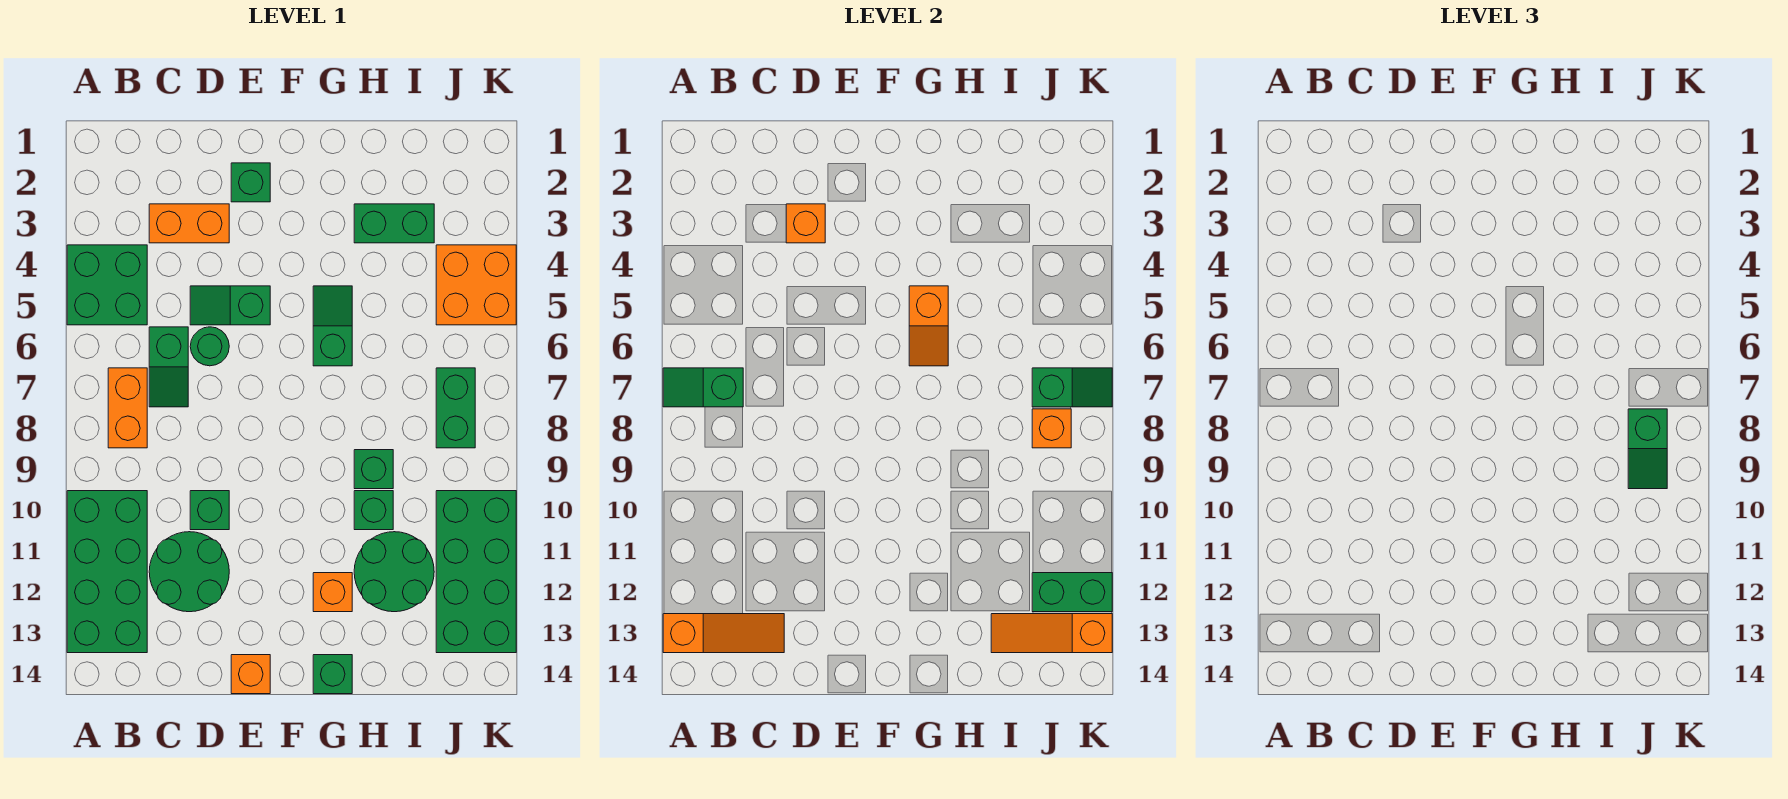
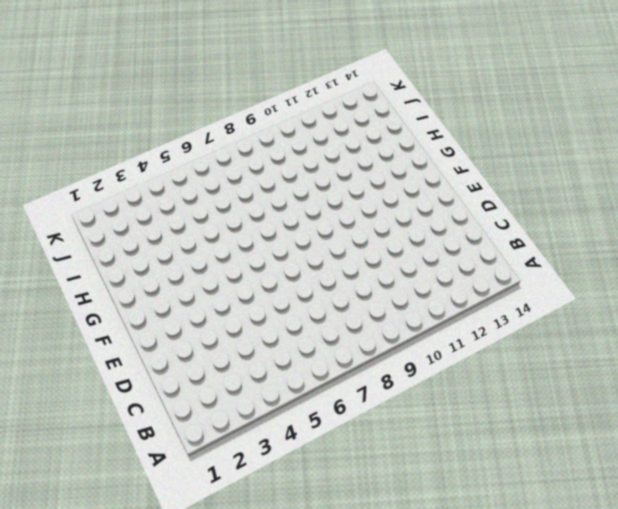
none -> green brick A4:B5 level 1
none -> green brick A10:B13 level 1
none -> orange brick B7:B8 level 1
none -> orange brick C3:D3 level 1

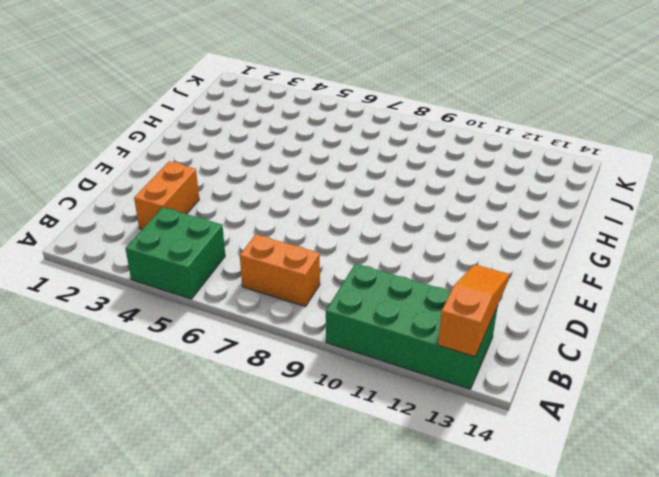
none -> green slope C6:C7 level 1 top 6
none -> green round brick C11:D12 level 1
none -> green slope D5:E5 level 1 top E
none -> green round brick D6 level 1

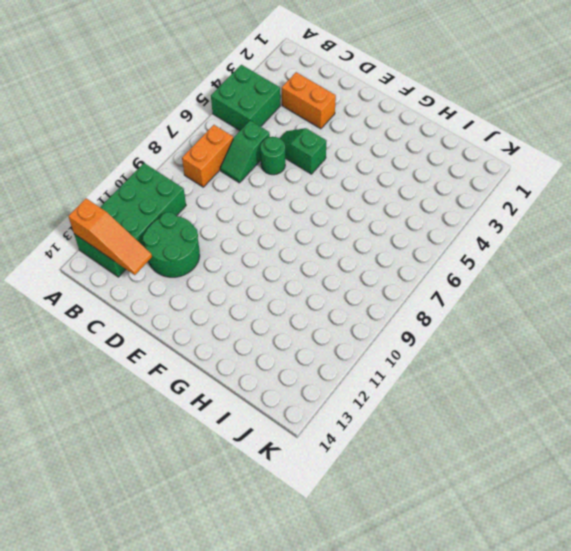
none -> green brick D10 level 1
none -> green brick E2 level 1
none -> orange brick E14 level 1
none -> green slope G5:G6 level 1 top 6

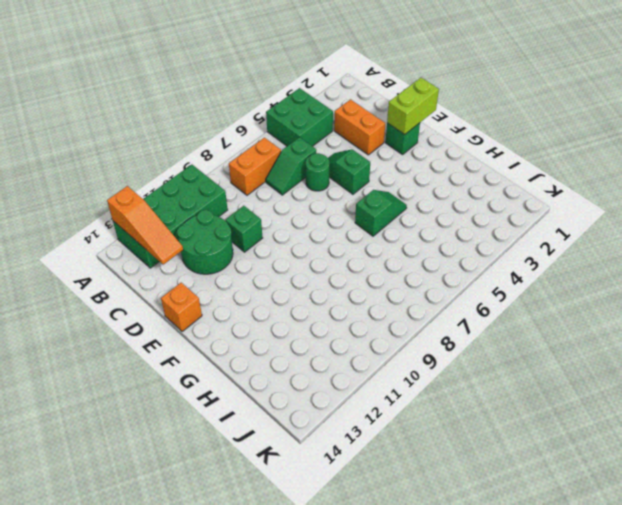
lime brick E1:E2 level 2 -> none
none -> orange brick G12 level 1
none -> green brick G14 level 1
none -> green brick H3:I3 level 1
none -> green brick H9 level 1

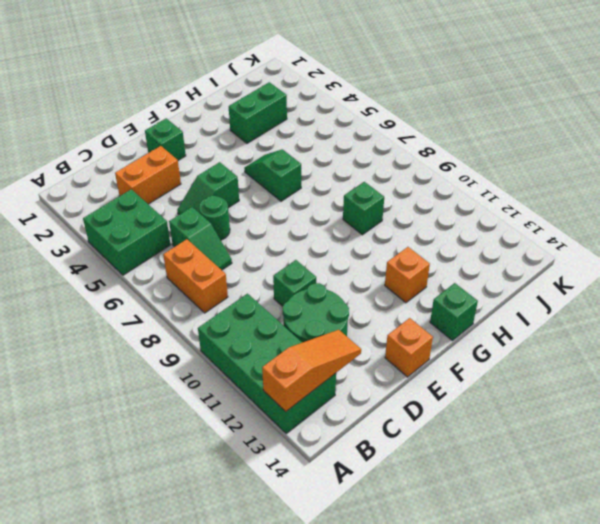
none -> green brick H10 level 1
none -> green round brick H11:I12 level 1
none -> orange brick J4:K5 level 1
none -> green brick J7:J8 level 1

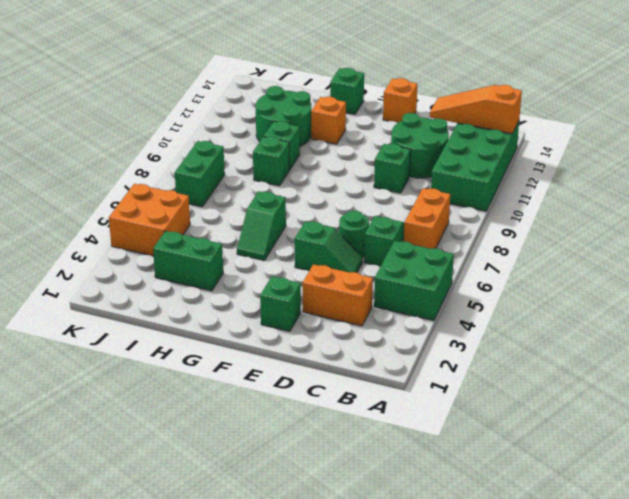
none -> green brick J10:K13 level 1
none -> green slope A7:B7 level 2 top B
none -> orange brick D3 level 2
none -> orange slope G5:G6 level 2 top 5

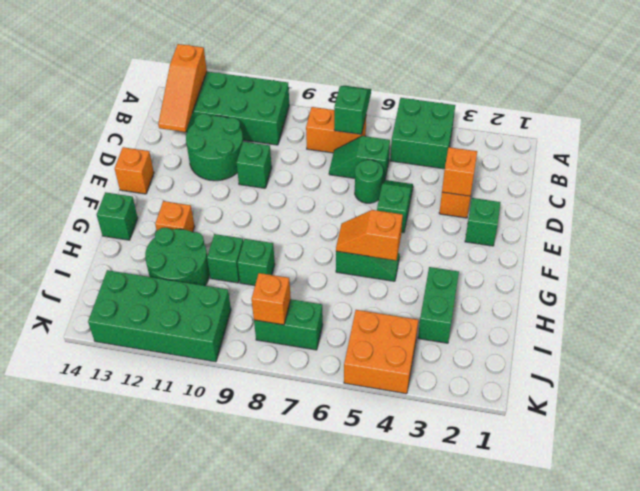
none -> orange slope I13:K13 level 2 top K
none -> green slope J7:K7 level 2 top J
none -> green brick J12:K12 level 2
none -> green slope J8:J9 level 3 top 8

